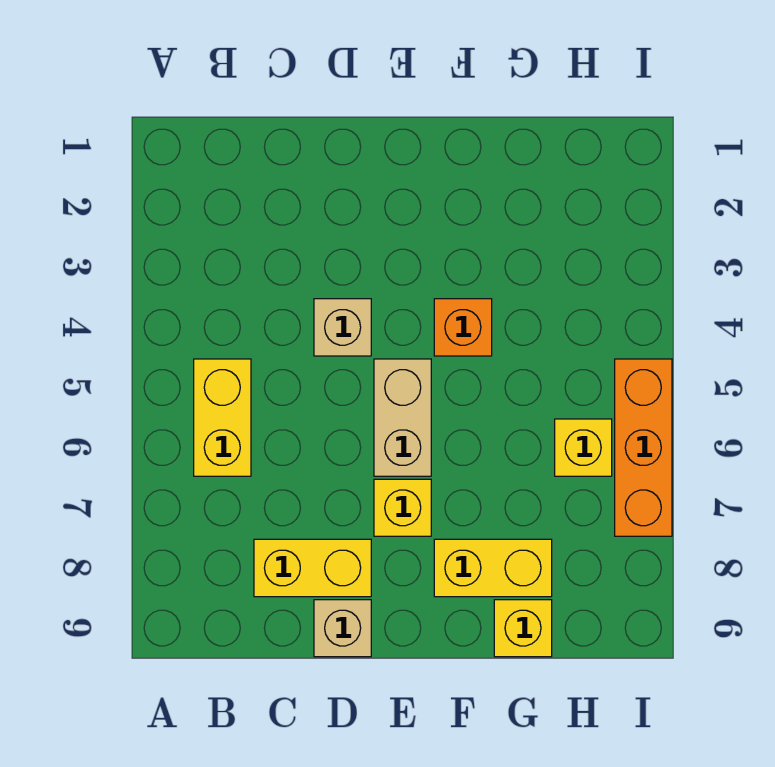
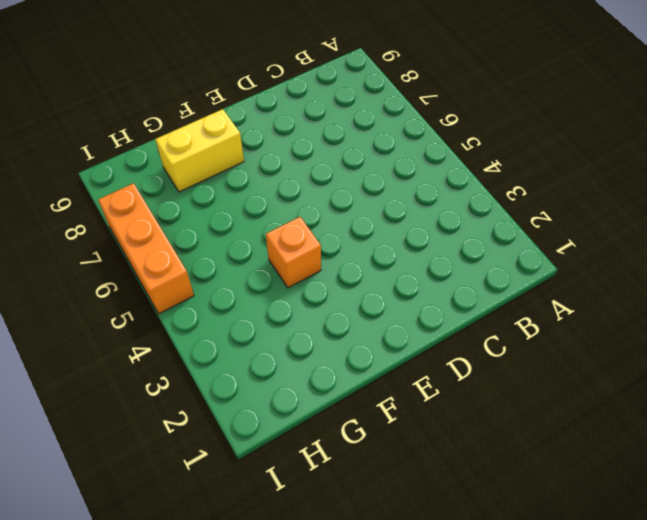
none -> yellow brick B5:B6 level 1
none -> yellow brick C8:D8 level 1

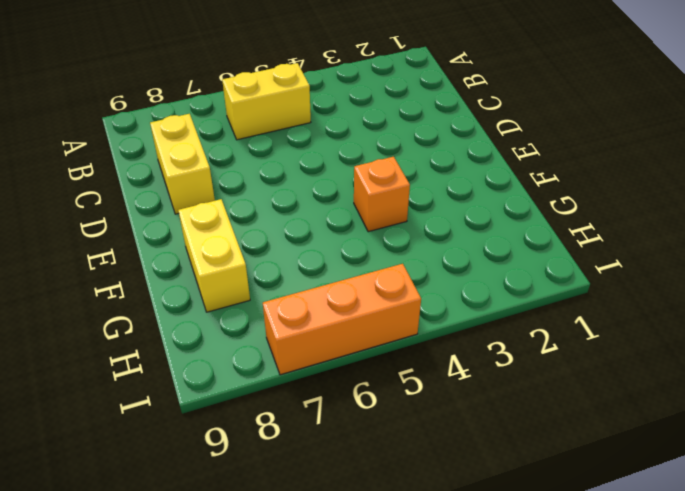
none -> tan brick D4 level 1
none -> tan brick D9 level 1

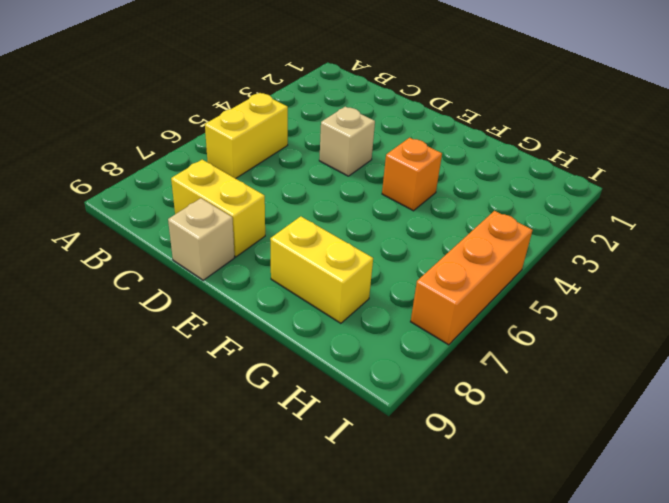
none -> tan brick E5:E6 level 1
none -> yellow brick E7 level 1

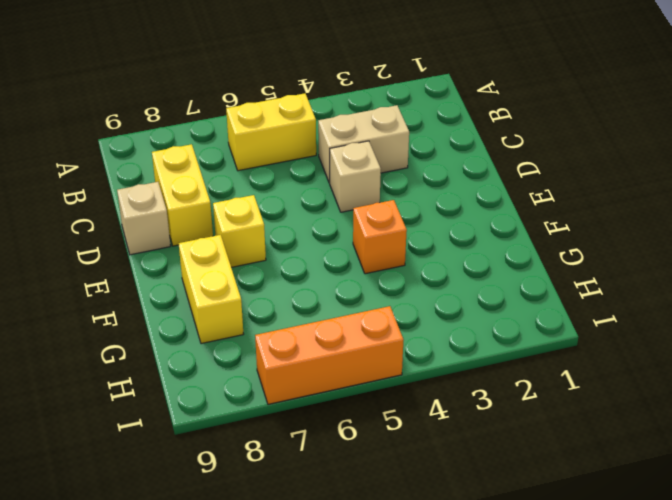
tan brick C3:C4 level 1 -> tan brick E5:E6 level 1
none -> yellow brick G9 level 1
none -> yellow brick H6 level 1

